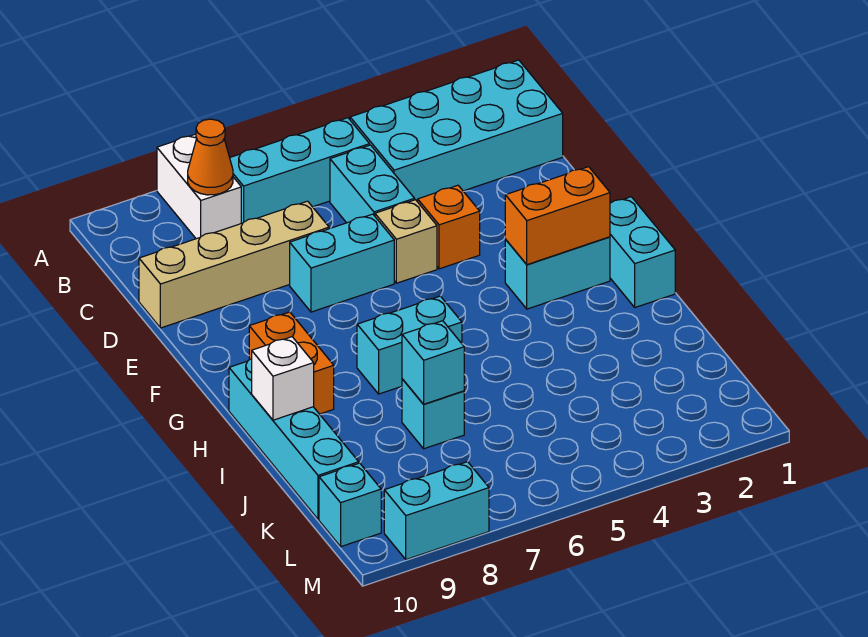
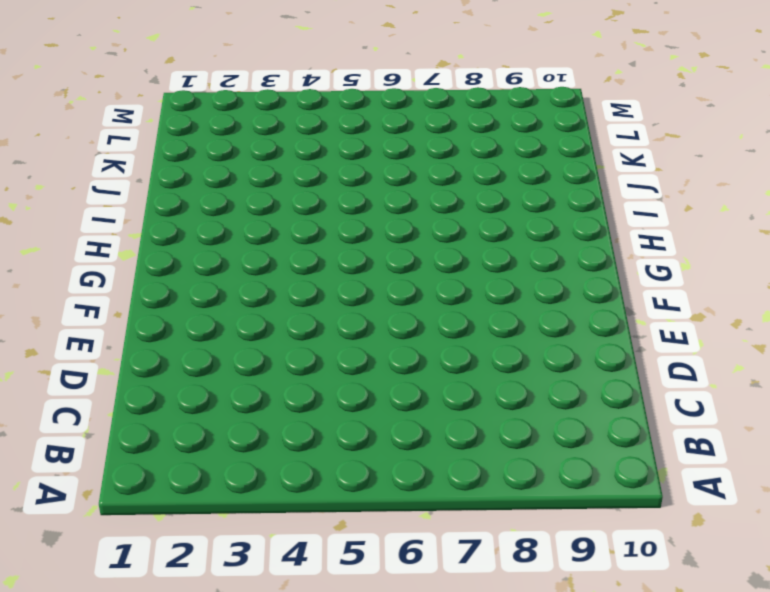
none -> white brick A8:B8 level 1
none -> cyan brick B1:C4 level 1
none -> cyan brick B5:B7 level 1

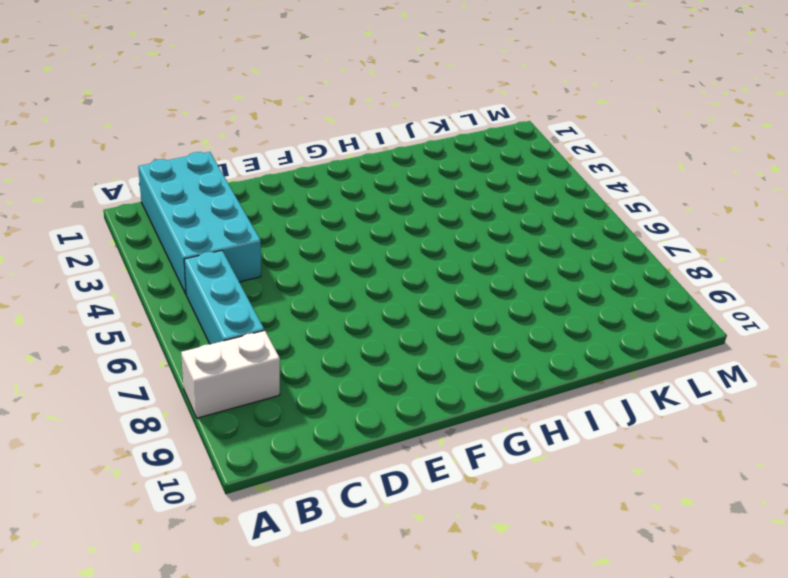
none -> cyan brick C5:D5 level 1
none -> tan brick D7:D10 level 1
none -> orange brick E4 level 1

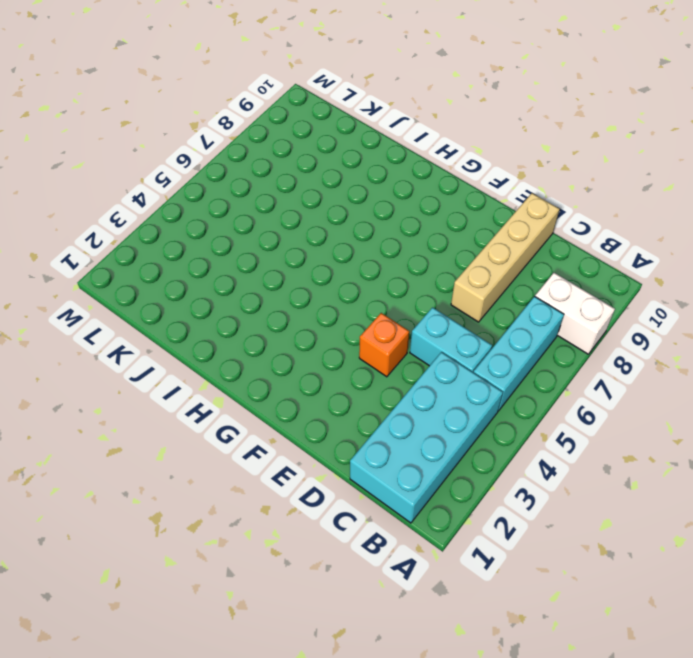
none -> tan brick E5 level 1
none -> cyan brick E6:E7 level 1
none -> cyan brick G1:H1 level 1

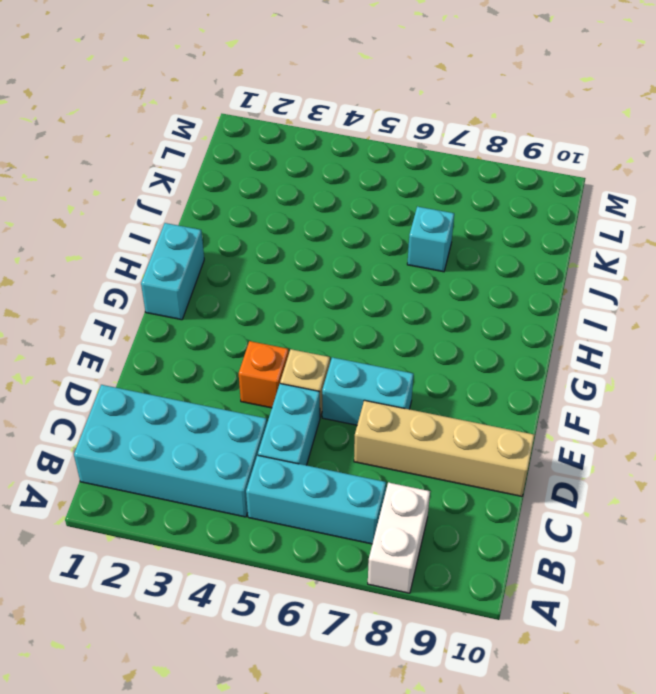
none -> cyan brick G2:G3 level 1
none -> orange brick G9:H9 level 1
none -> cyan brick H6:H7 level 1

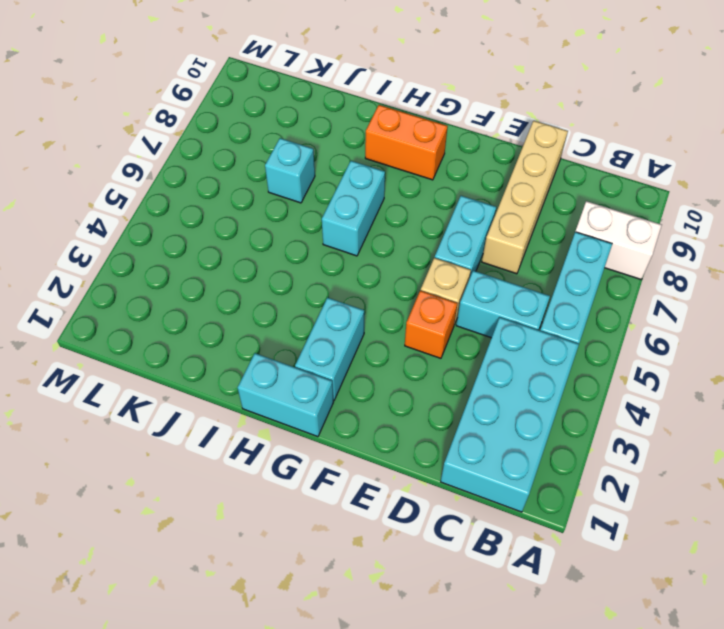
none -> cyan brick H10:K10 level 1
none -> cyan brick L10 level 1
none -> cyan brick M8:M9 level 1

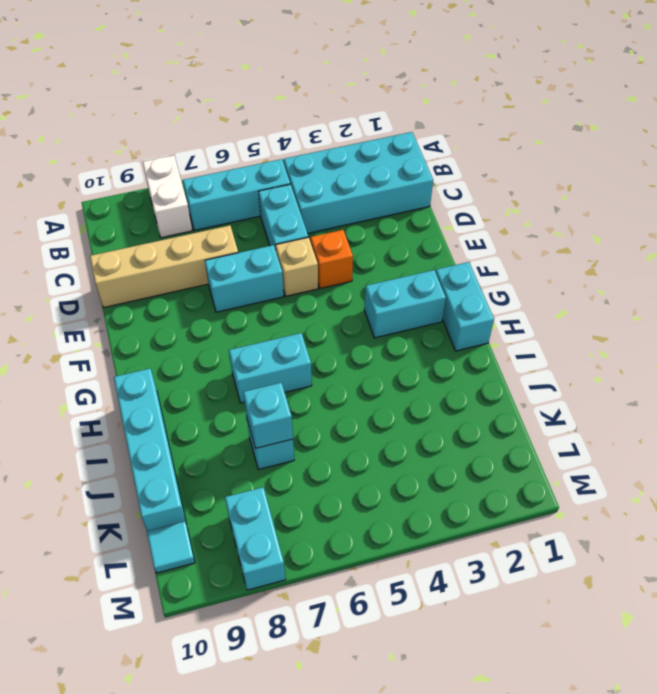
cyan brick L8:M8 level 1 -> cyan brick M8:M9 level 1
cyan tile L10 level 1 -> cyan brick L10 level 1
none -> orange brick G9:H9 level 1
none -> orange cone B8 level 2
none -> orange brick G2:G3 level 2

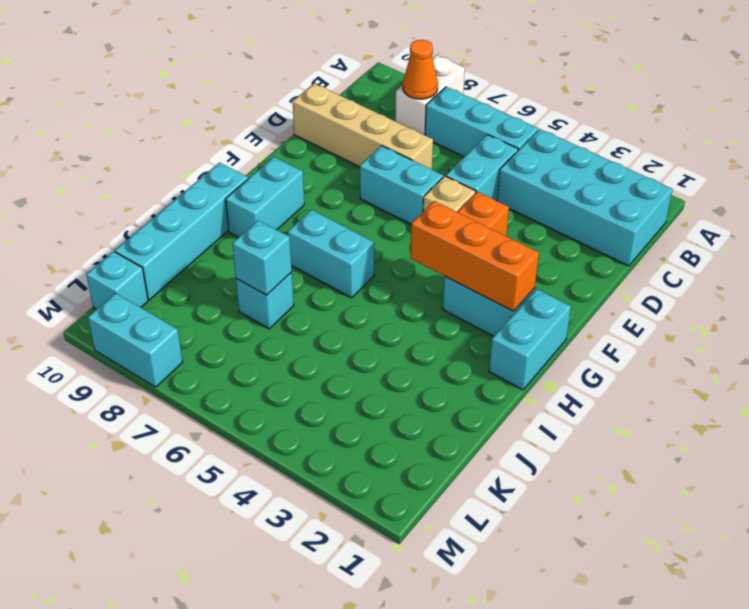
orange brick G2:G4 level 2 -> orange brick G2:G3 level 2
cyan brick G9:H9 level 1 -> orange brick G9:H9 level 1
none -> white brick I10 level 2

